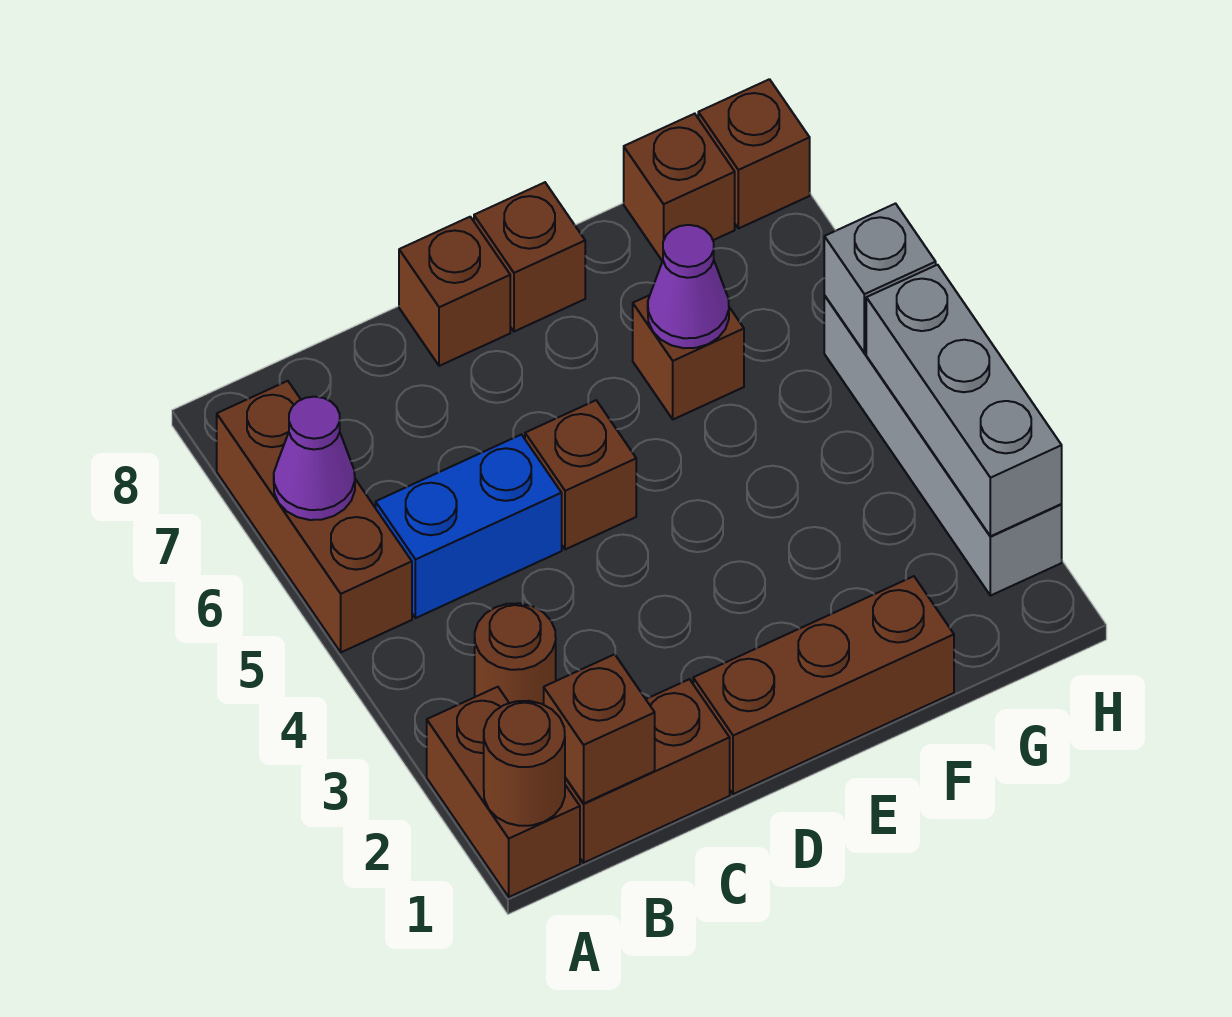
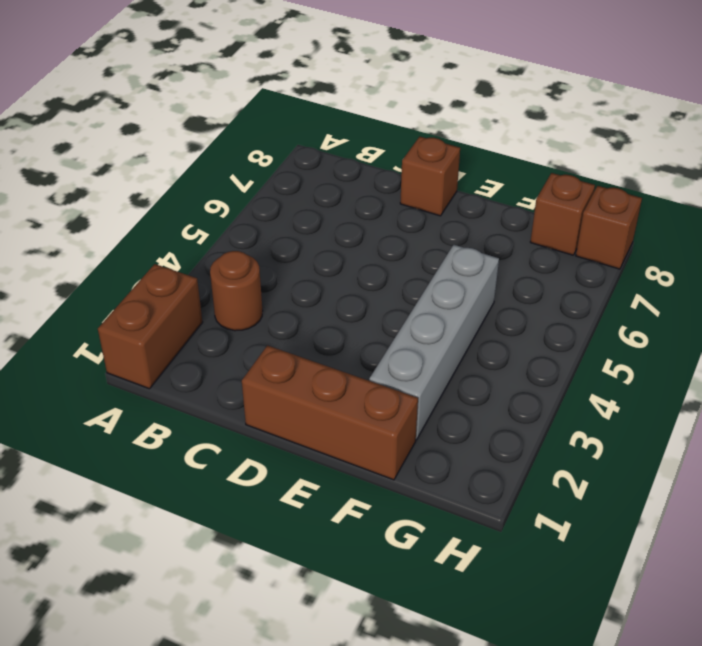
grey brick F2:F5 level 1 -> grey brick H2:H5 level 1
none -> brown brick A5:A7 level 1
none -> brown brick B1:C1 level 1
none -> blue brick B5:C5 level 1

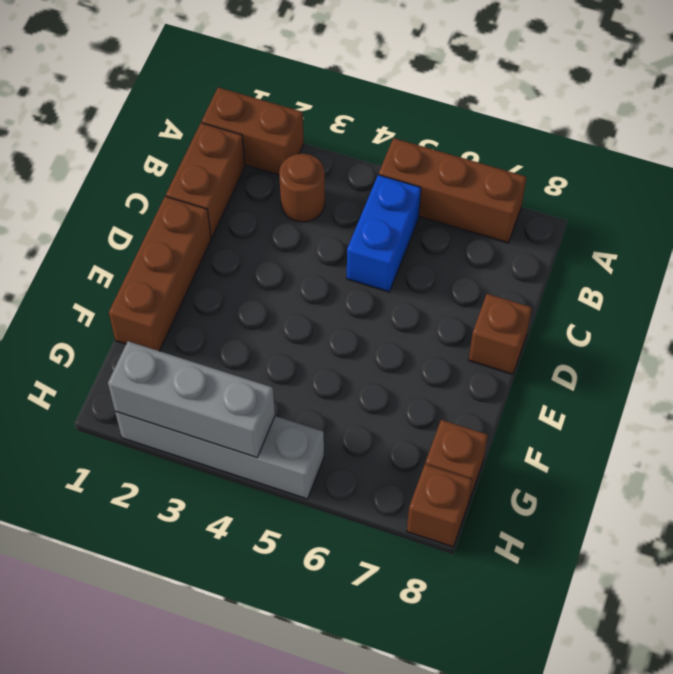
none -> brown brick D5 level 1
none -> brown brick E8 level 1
none -> brown brick F6 level 1

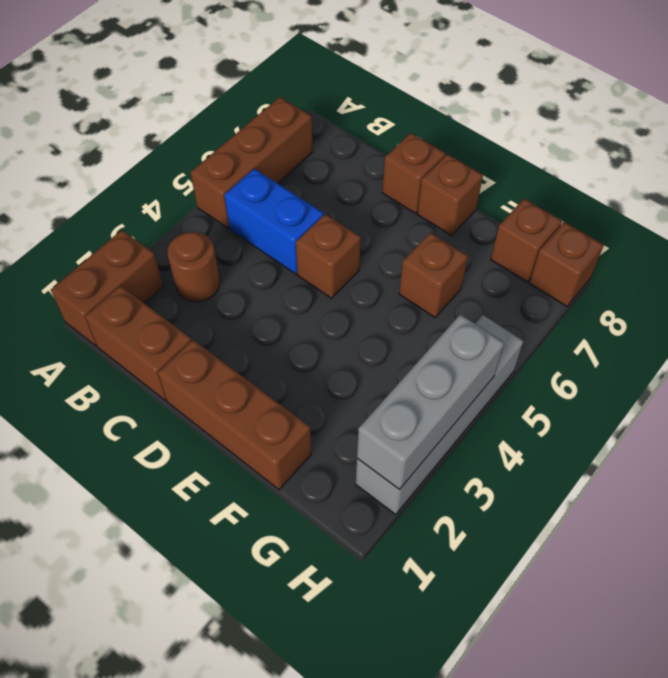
none -> brown round brick A1 level 2
none -> purple cone A6 level 2
none -> brown brick B1 level 2

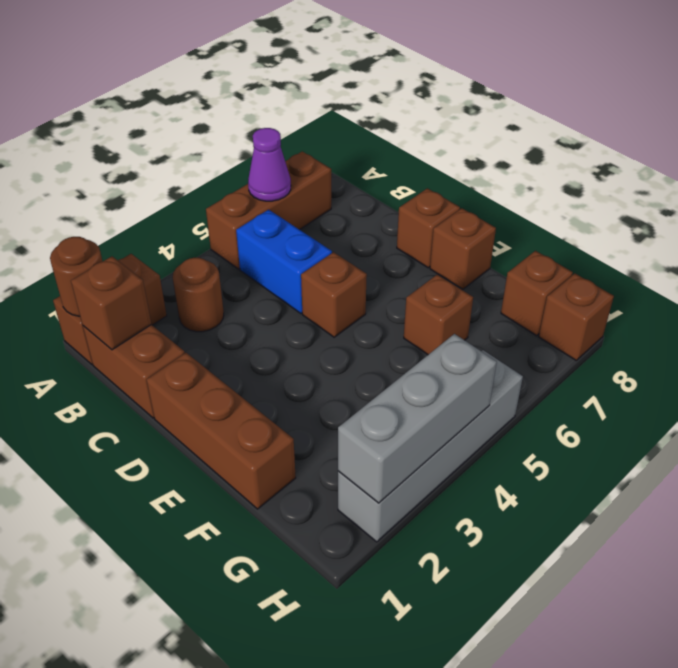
none -> purple cone F6 level 2
none -> grey brick H5 level 2

